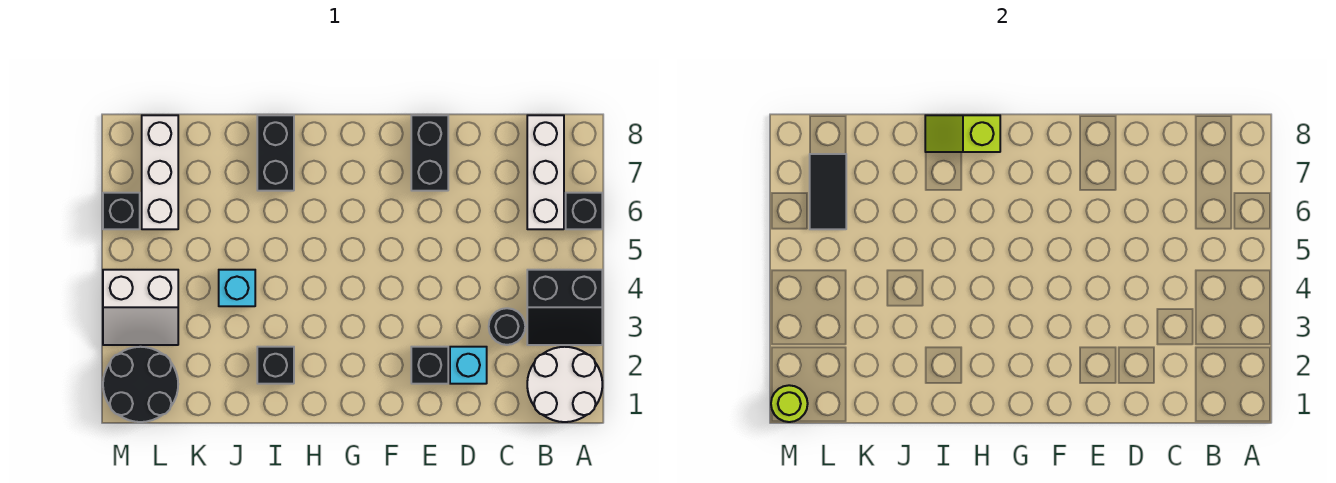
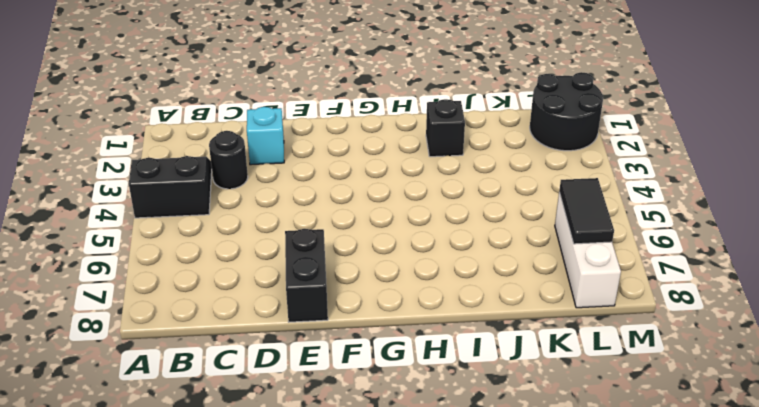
none -> white round brick A1:B2 level 1
none -> black brick A6 level 1
none -> white brick B6:B8 level 1

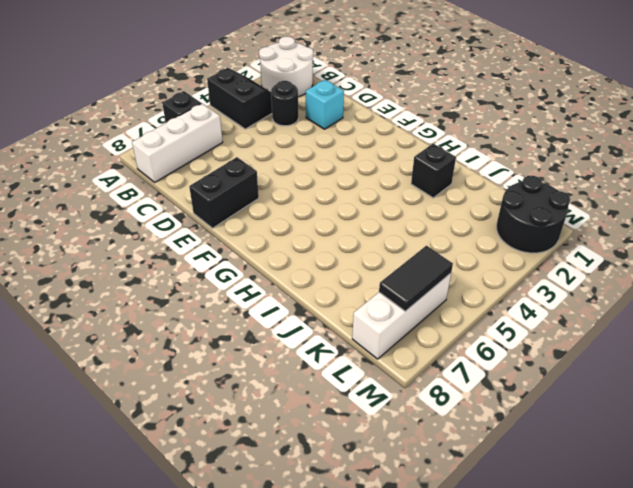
none -> black brick E2 level 1
none -> black brick I7:I8 level 1
none -> cyan brick J4 level 1

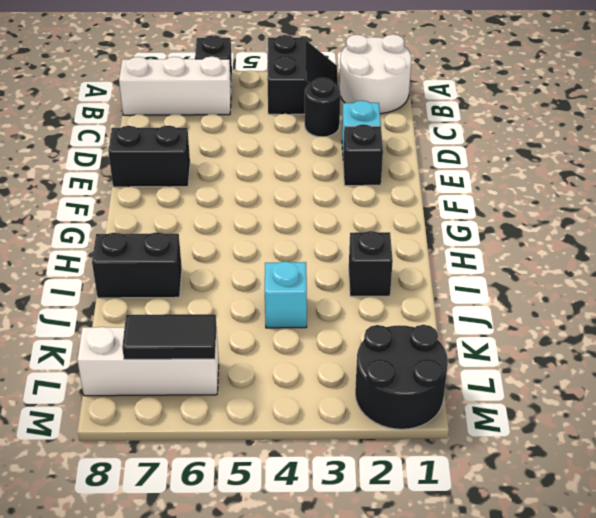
none -> white slope L3:M4 level 1 top 4
none -> black brick M6 level 1
none -> lime slope H8:I8 level 2 top H

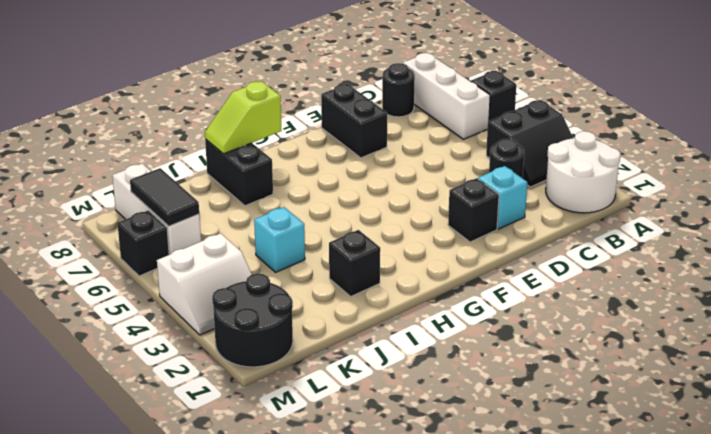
black round brick C8 level 1 -> none
none -> lime round brick M1 level 2

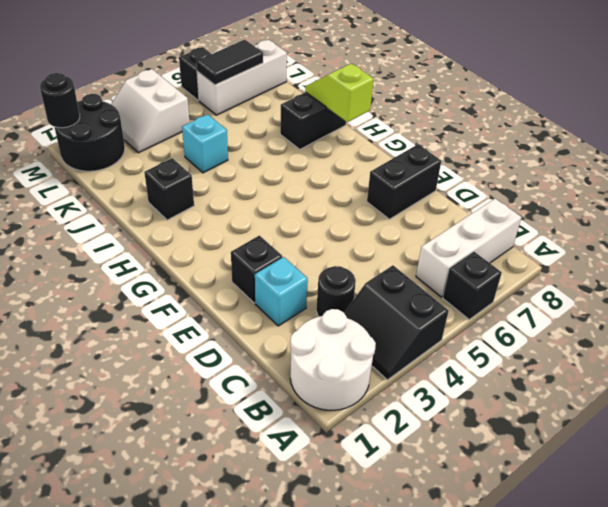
black round brick M1 level 2 -> lime round brick M1 level 2

